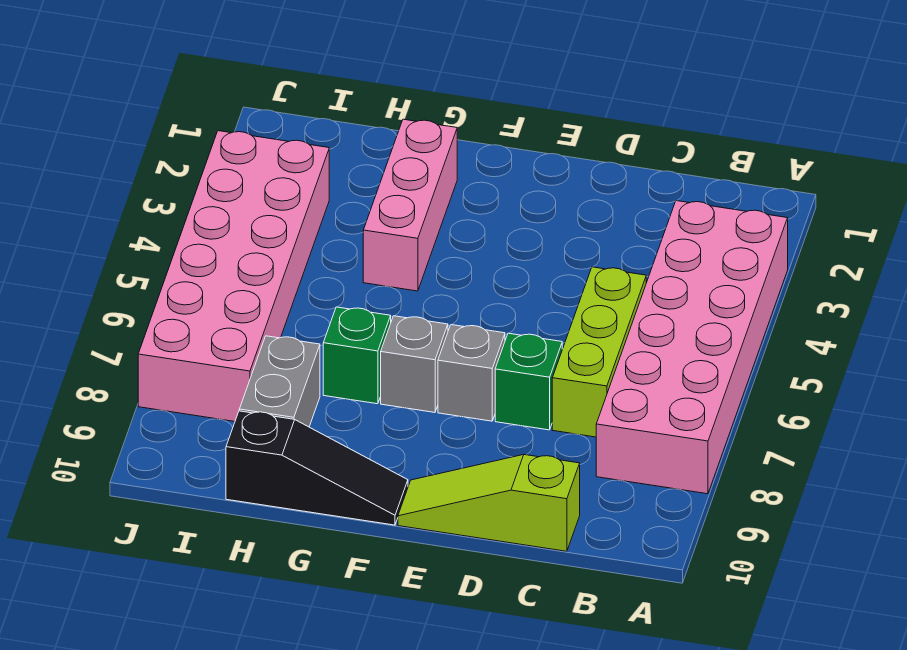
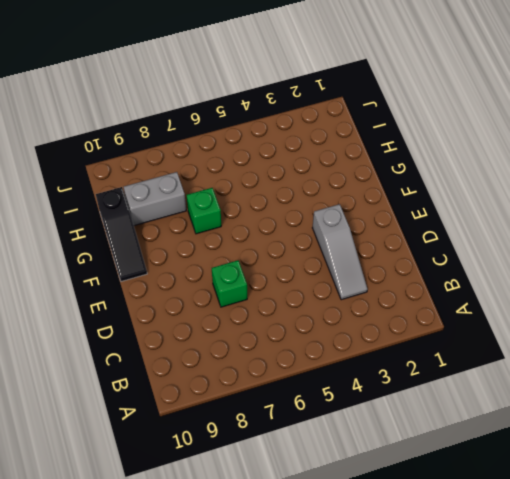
grey slope C3:E3 level 1 top E -> none
none -> pink brick A3:B8 level 1
none -> lime brick C5:C7 level 1

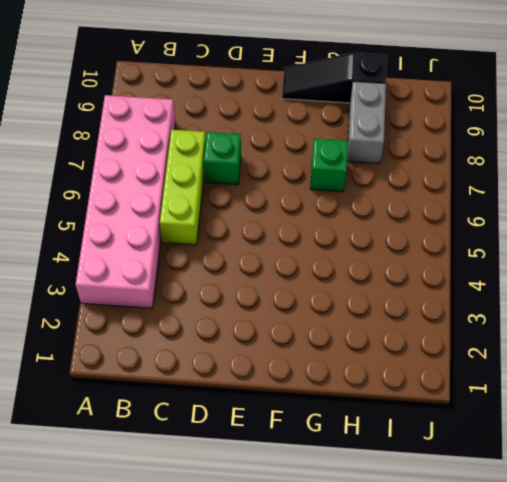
none -> lime slope C10:E10 level 1 top C
none -> grey brick E7 level 1

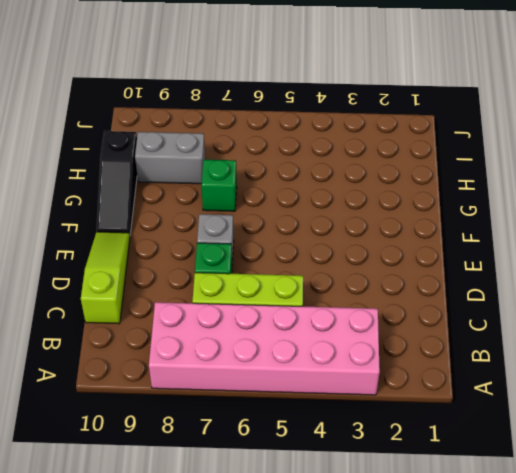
none -> grey brick F7 level 1
none -> pink brick G2:G4 level 1

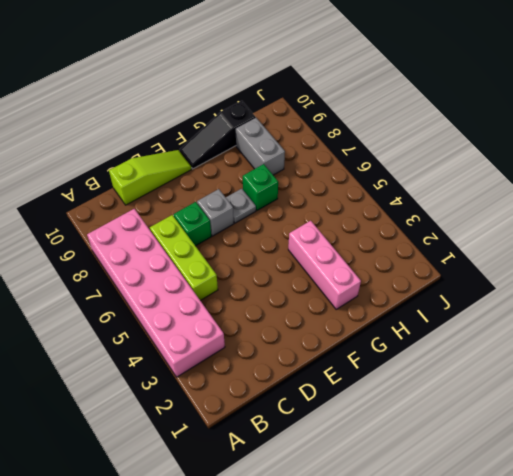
grey plate F7 level 1 -> grey brick F7 level 1
none -> pink brick I3:J8 level 1

